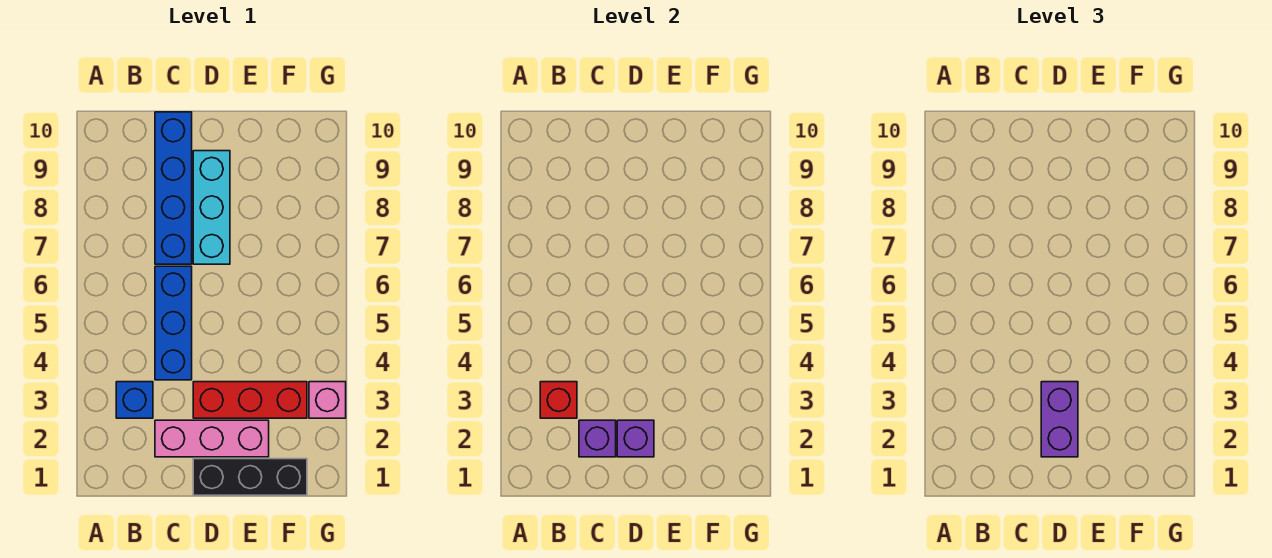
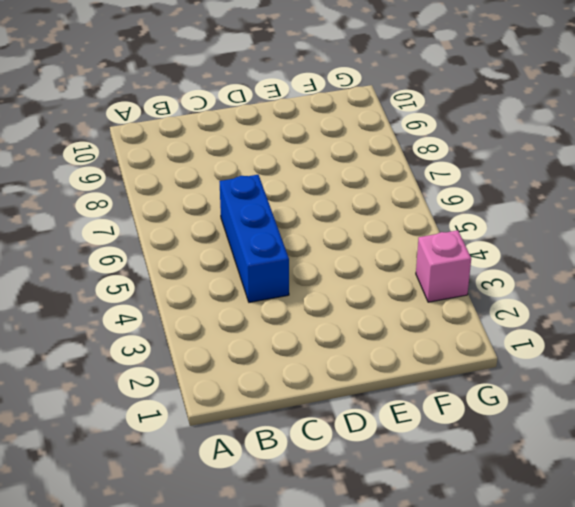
none -> blue brick B3 level 1
none -> pink brick C2:E2 level 1
none -> blue brick C7:C10 level 1

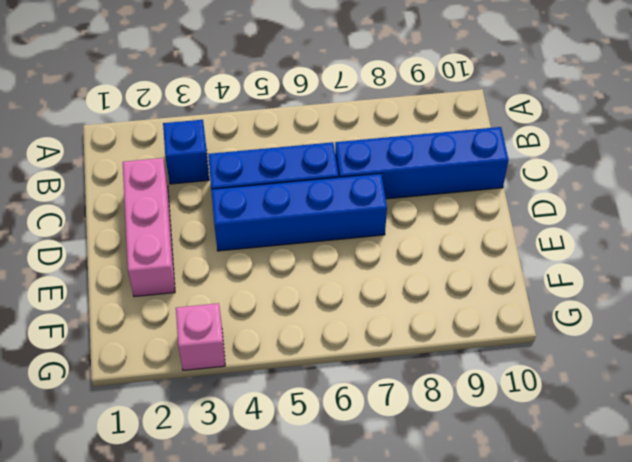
blue brick D4:D7 level 1 -> cyan brick D7:D9 level 1
none -> black brick D1:F1 level 1
none -> red brick D3:F3 level 1
none -> red brick B3 level 2

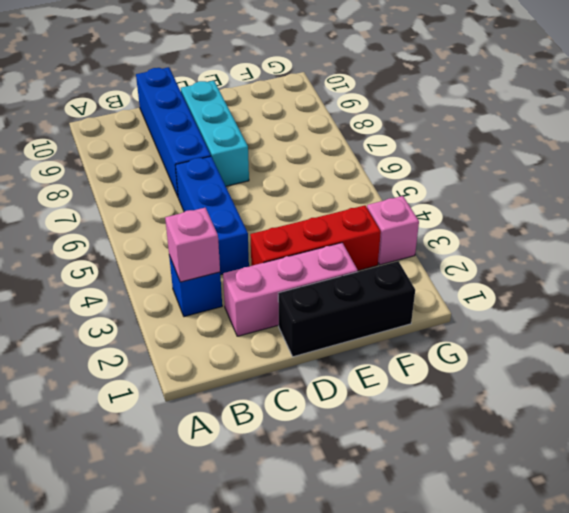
pink brick B3 level 2 -> red brick B3 level 2
none -> purple brick C2 level 2
none -> purple brick D2 level 2
none -> purple brick D2:D3 level 3

